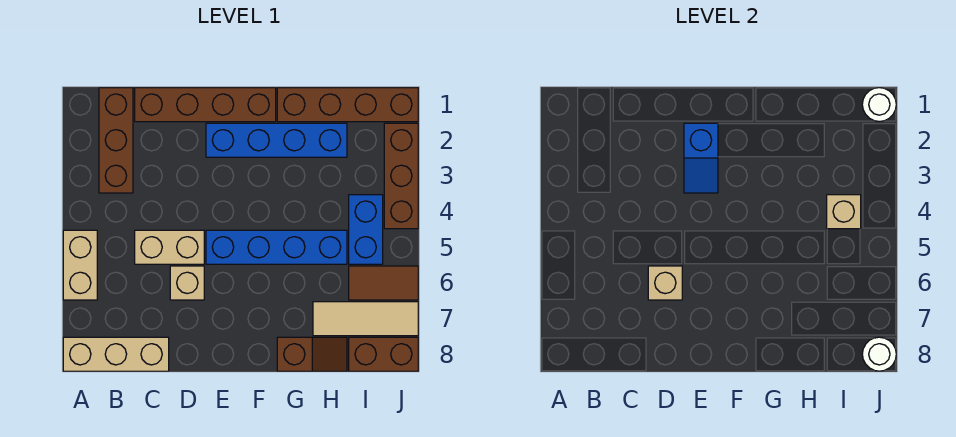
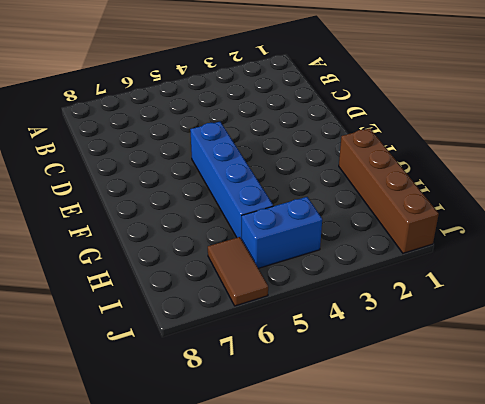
none -> tan brick A5:A6 level 1
none -> tan brick A8:C8 level 1
none -> brown brick B1:B3 level 1

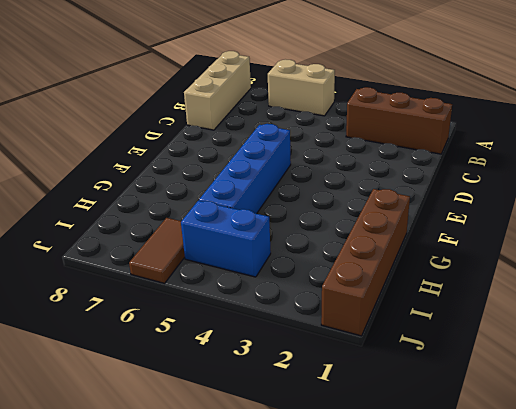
none -> brown brick C1:F1 level 1
none -> tan brick C5:D5 level 1
none -> tan brick D6 level 1

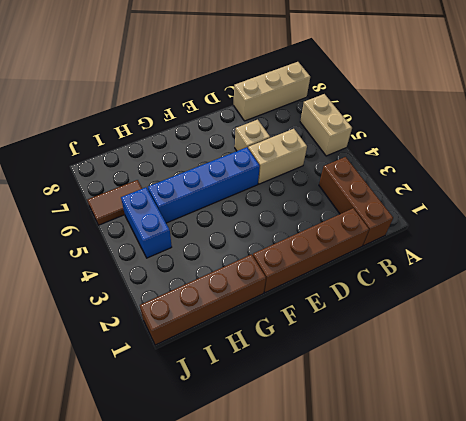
none -> blue brick E2:H2 level 1
none -> brown slope G8:H8 level 1 top G
none -> tan tile H7:J7 level 1

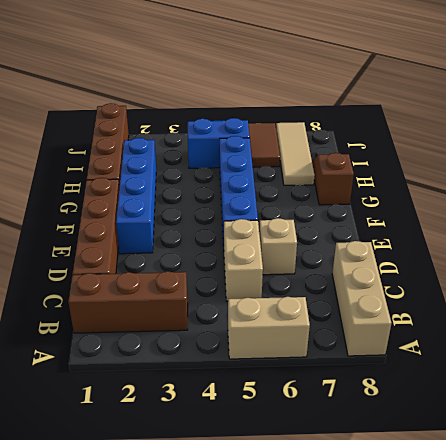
none -> brown brick I8:J8 level 1
none -> brown brick J2:J4 level 1
none -> tan brick D6 level 2

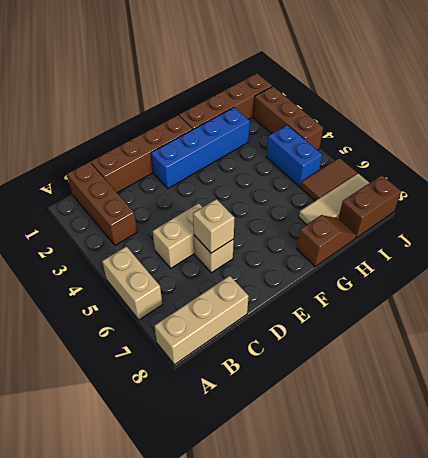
none -> blue brick E5:H5 level 1
none -> blue slope E2:E3 level 2 top 2
none -> tan brick I4 level 2

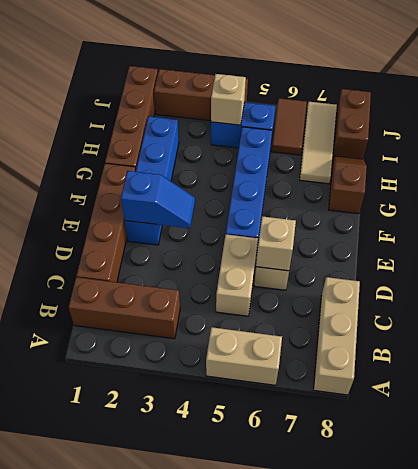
none -> white round brick J1 level 2
none -> white round brick J8 level 2

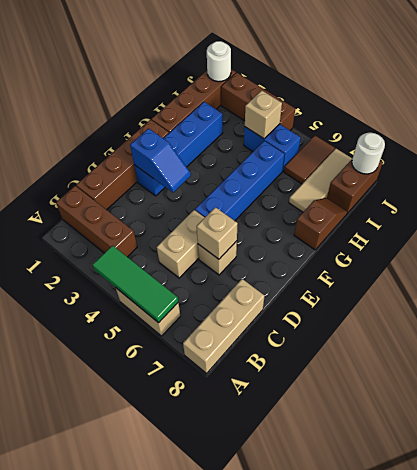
green tile A4:A6 level 2 -> none

